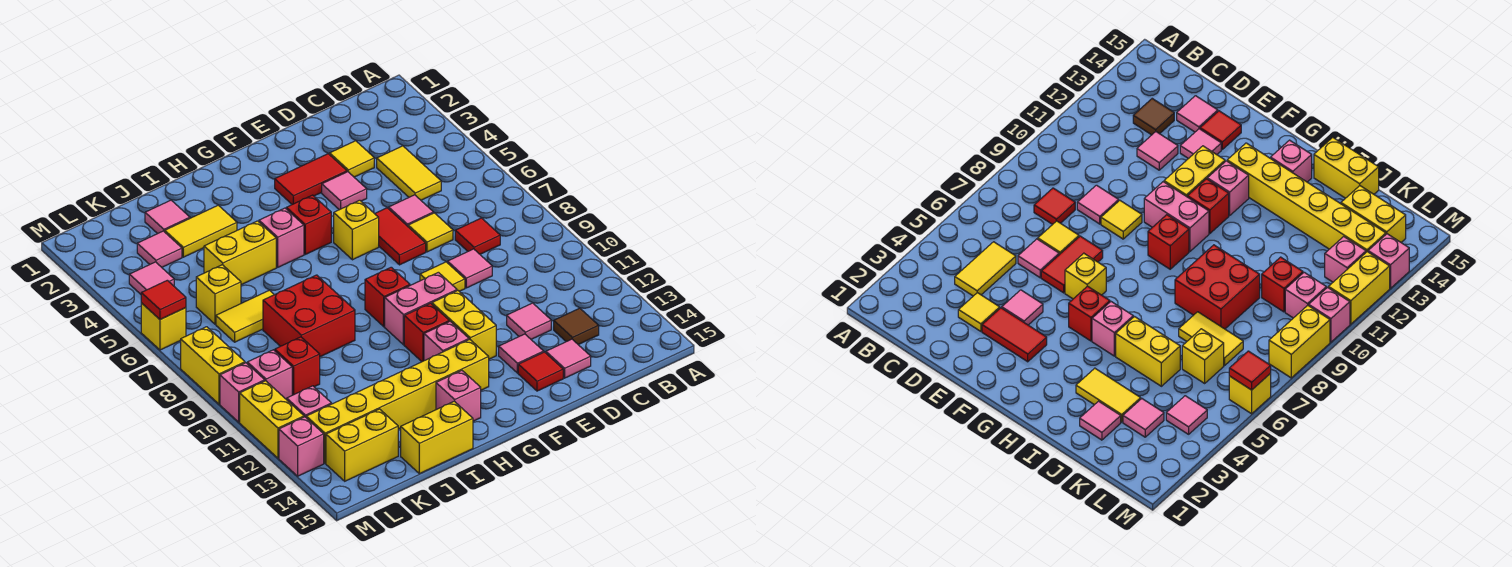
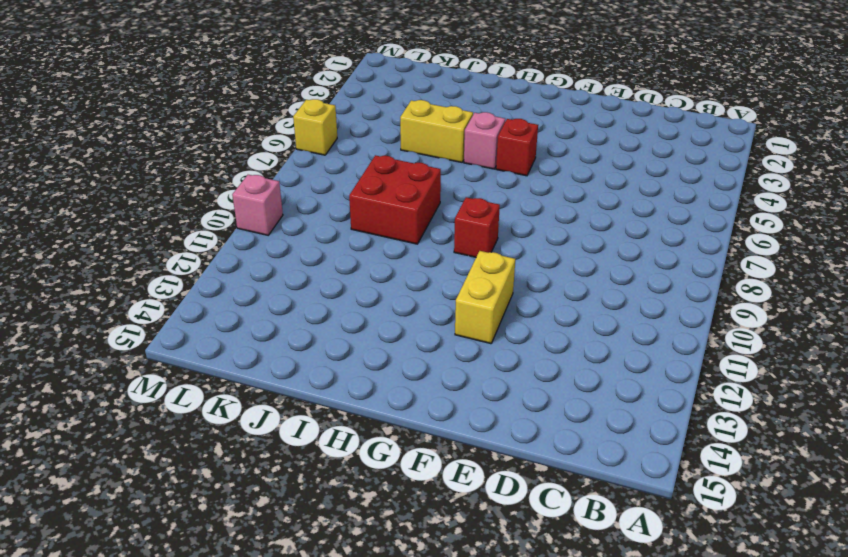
none -> yellow tile C4:C5 level 1
none -> red tile C8 level 1
none -> brown tile C13 level 1
none -> yellow tile D3 level 1

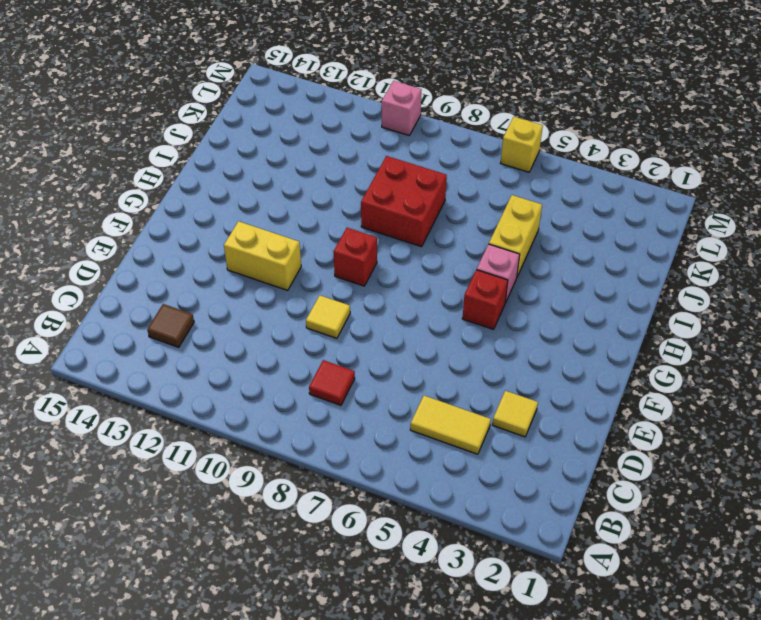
none -> pink tile D6 level 1
none -> yellow tile D7 level 1
none -> pink tile D9 level 1
none -> pink tile D12 level 1

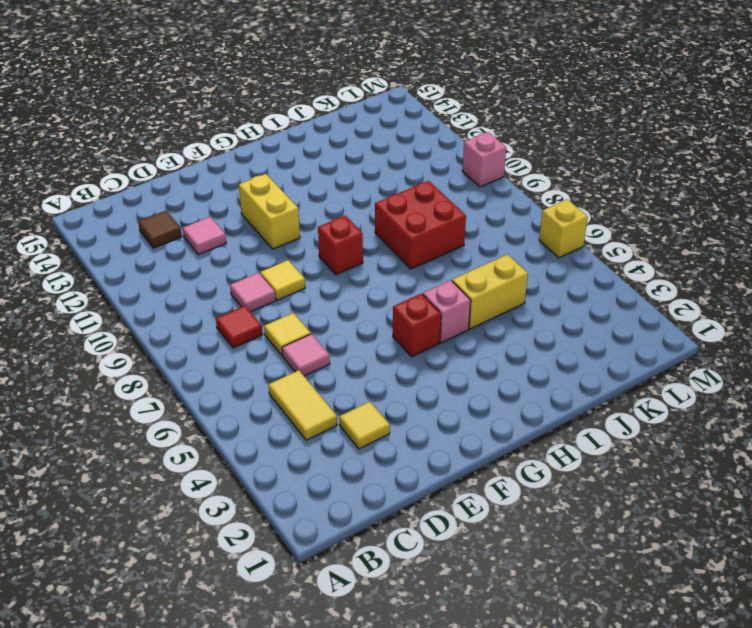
none -> pink tile D14 level 1
none -> red tile E3:F3 level 1
none -> pink tile E4 level 1
none -> red tile E6:E7 level 1

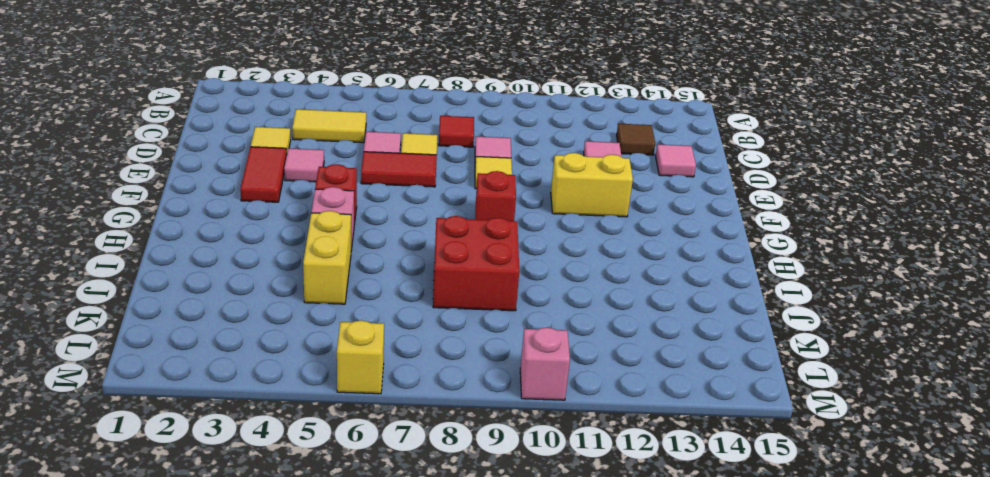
none -> pink tile E13 level 1
none -> red tile E14 level 1
none -> yellow brick F6 level 1
none -> pink brick F10:G10 level 1

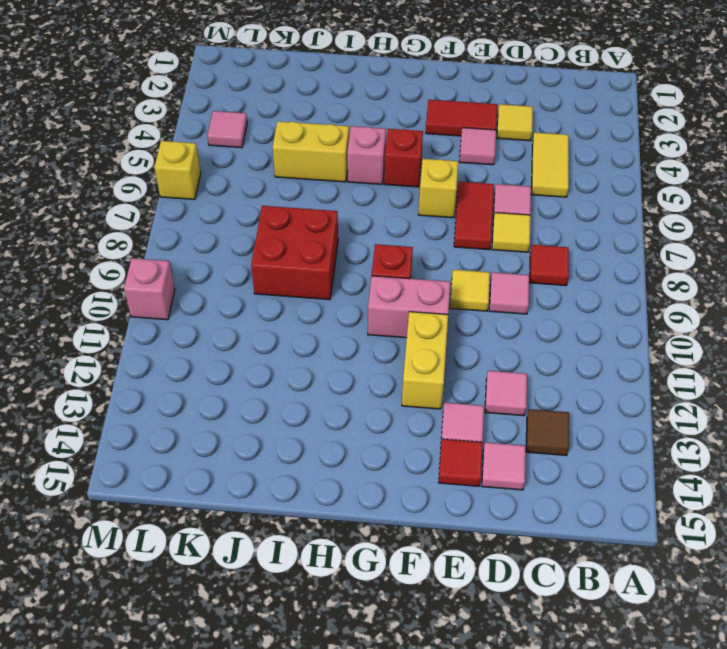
none -> red brick G11 level 1
none -> pink brick G12 level 1
none -> yellow brick G13:L13 level 1
none -> pink brick H14 level 1

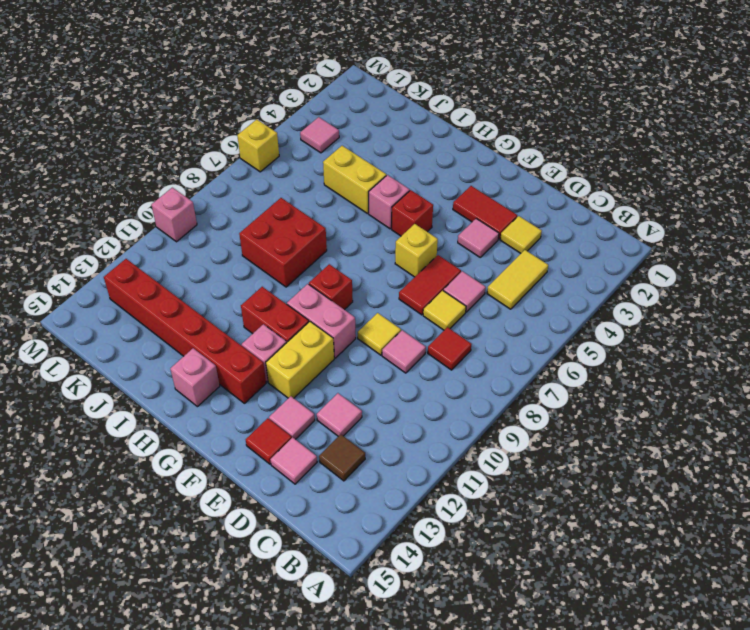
red brick G11:H11 level 1 -> red brick G11 level 1
red brick G13:L13 level 1 -> yellow brick G13:L13 level 1
none -> yellow tile I3:J3 level 1
none -> yellow brick I15:J15 level 1
none -> pink tile J2 level 1
none -> yellow tile J7:K7 level 1

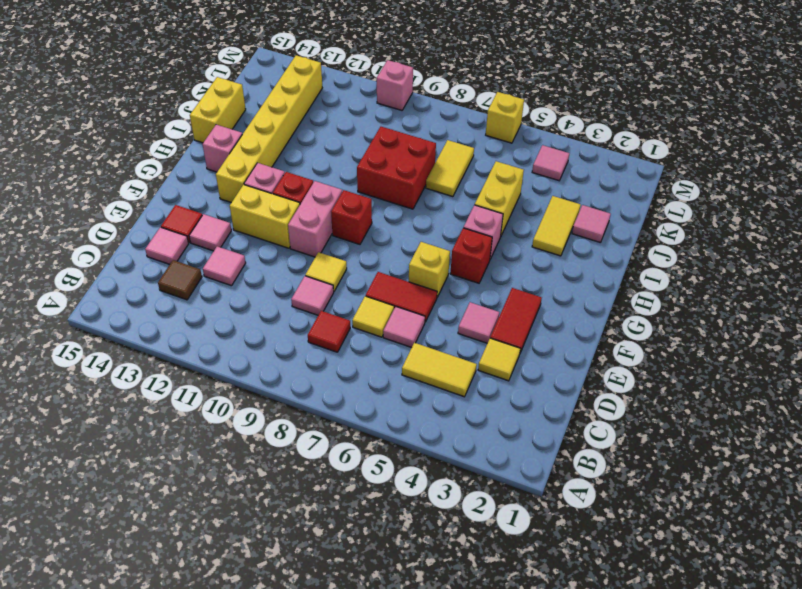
none -> pink tile K3 level 1
none -> yellow brick K6 level 1
none -> red brick K10 level 1
none -> yellow brick K14:L14 level 1

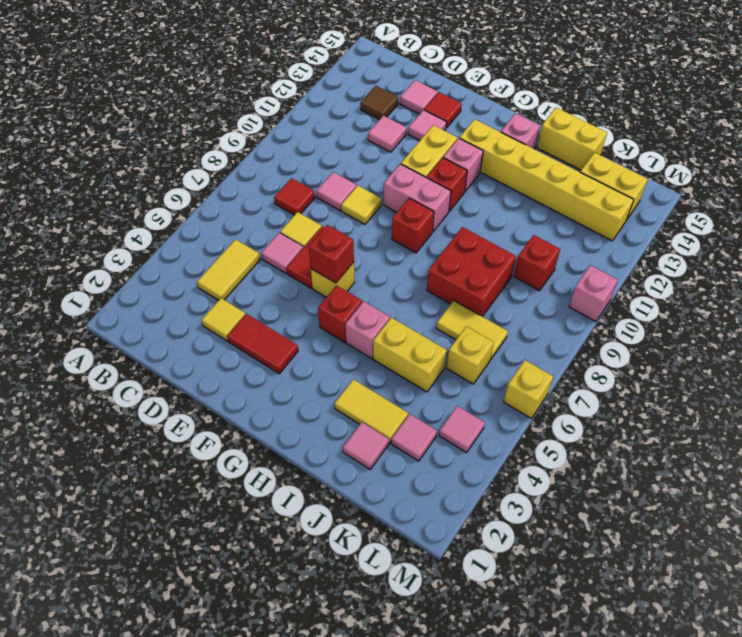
red brick F6 level 2 -> none
none -> pink tile E4 level 1
none -> pink brick L10 level 1
none -> pink brick L12 level 1
none -> yellow brick M8:M9 level 1

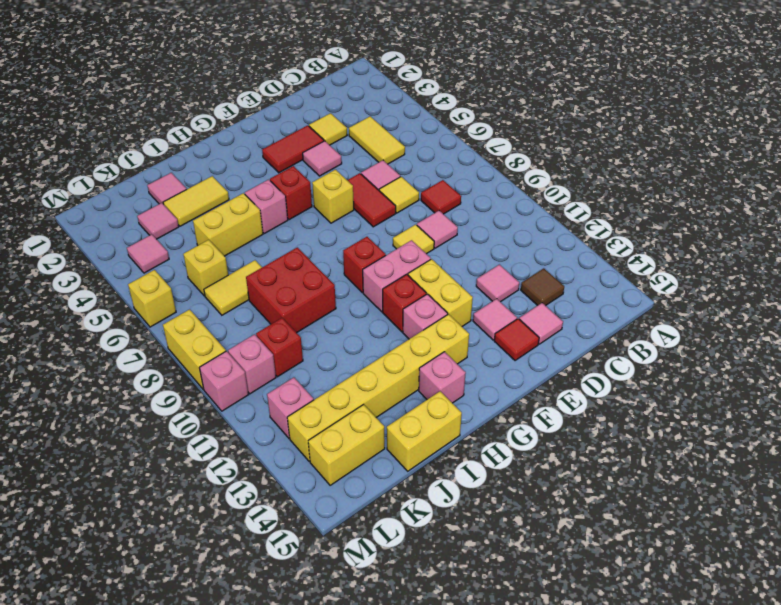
none -> yellow brick M11:M12 level 1
none -> pink brick M13 level 1
none -> red tile M6 level 2

